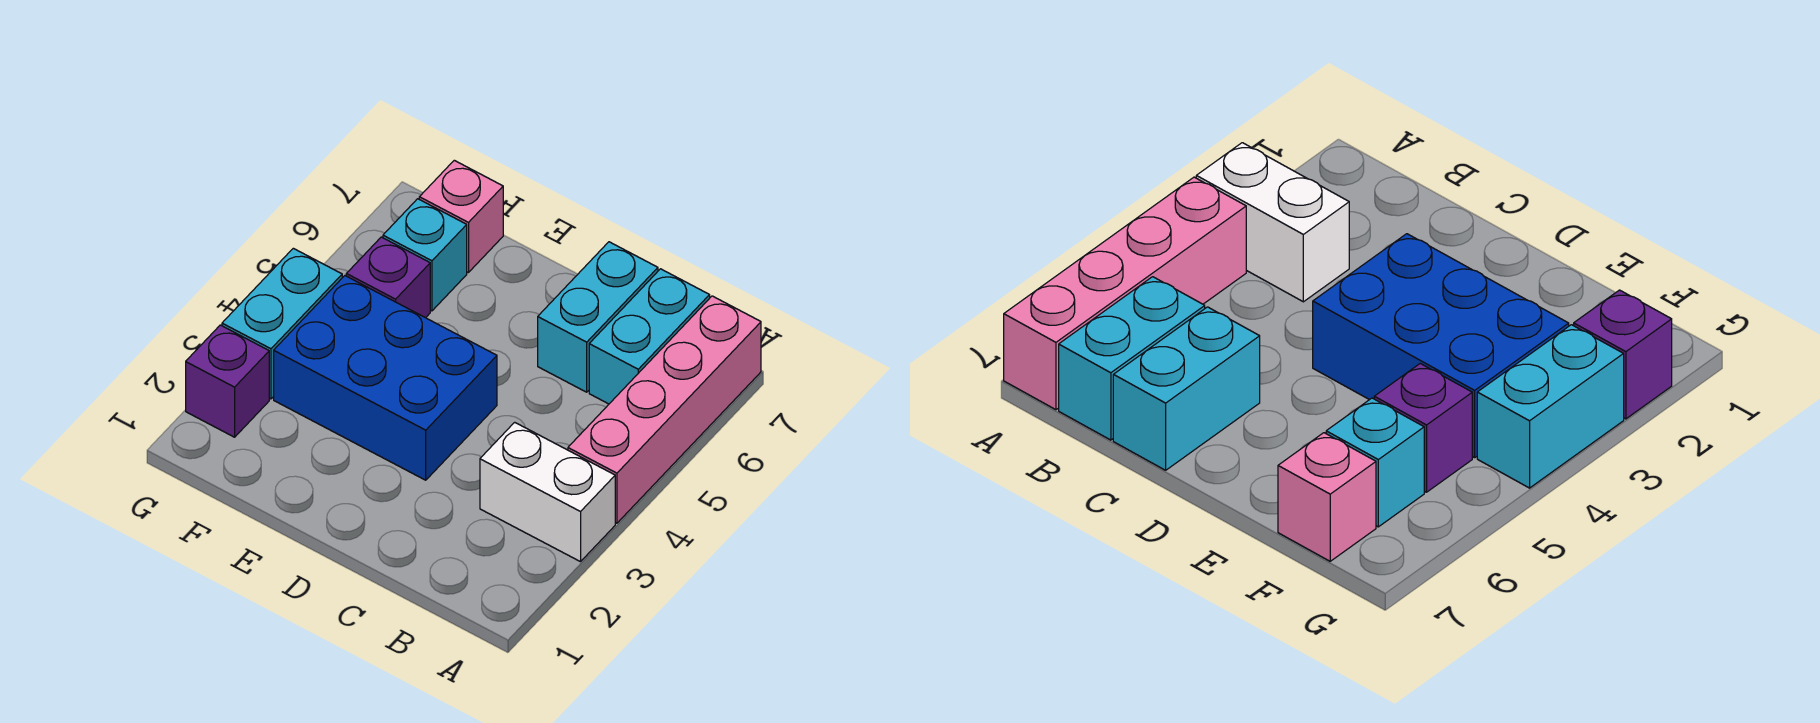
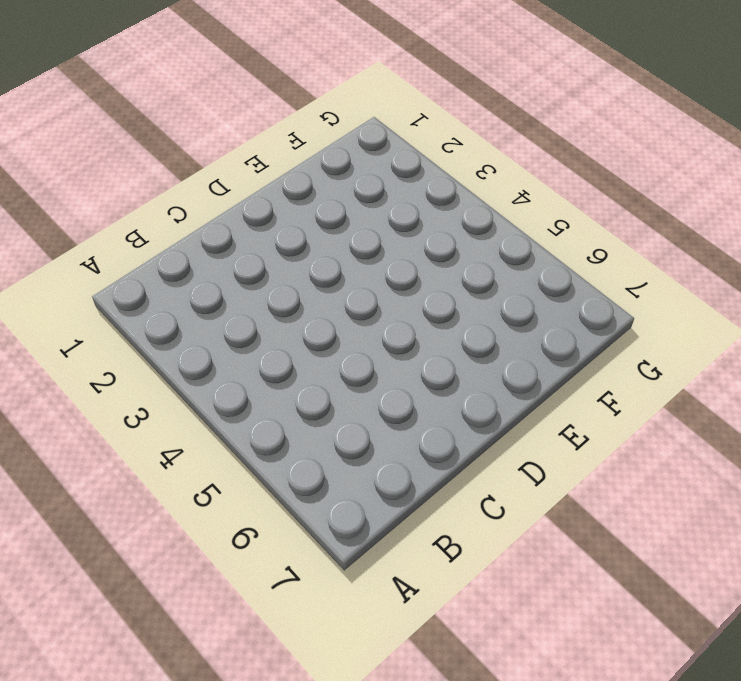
none -> white brick A3:B3 level 1
none -> pink brick A4:A7 level 1

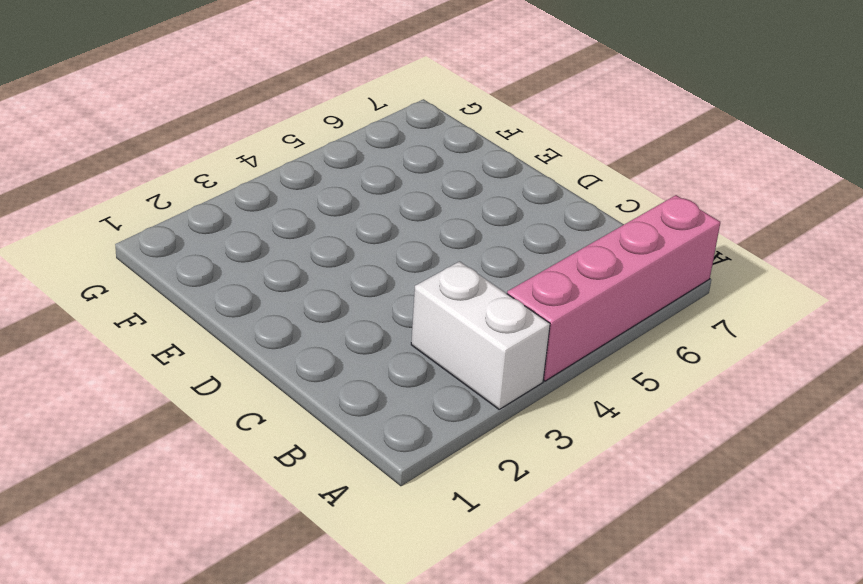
none -> cyan brick B6:B7 level 1
none -> cyan brick C6:C7 level 1

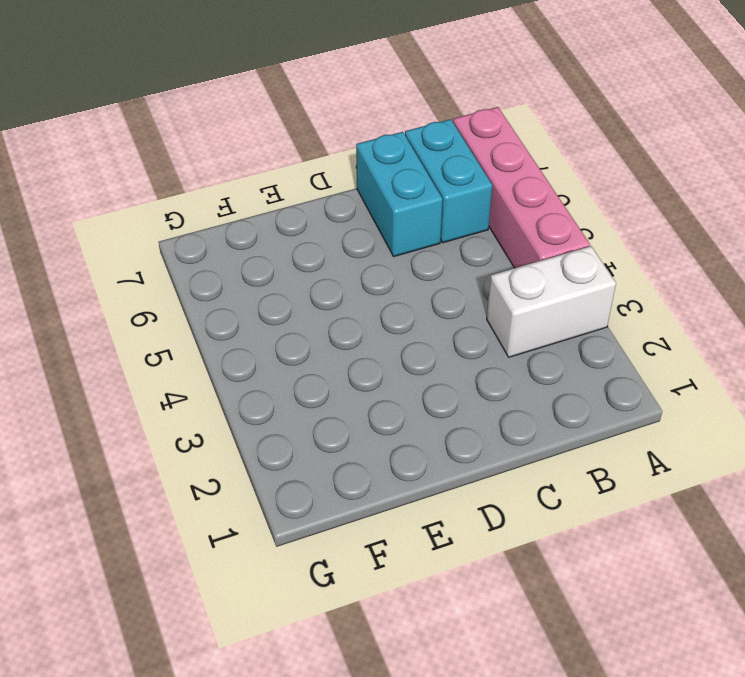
none -> blue brick D3:F4 level 1
none -> purple brick F5 level 1

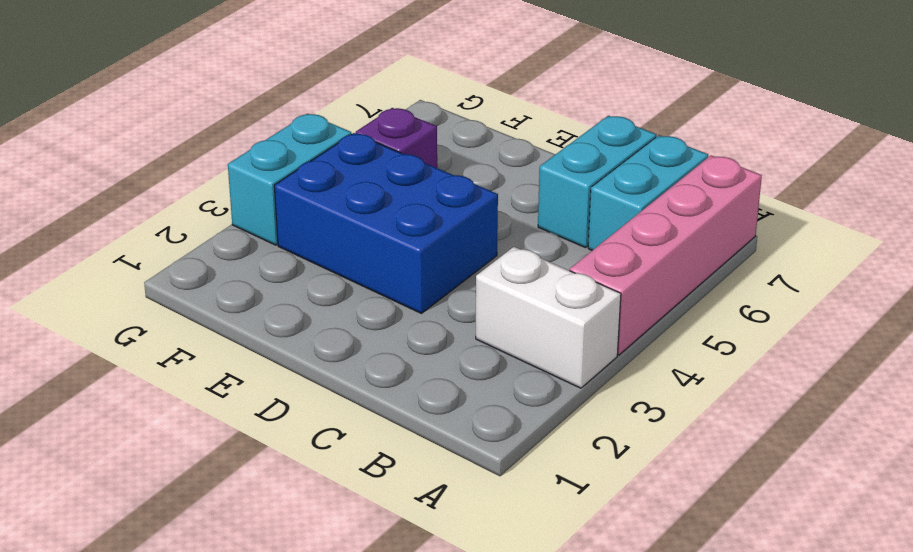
none -> cyan brick F6 level 1
none -> pink brick F7 level 1

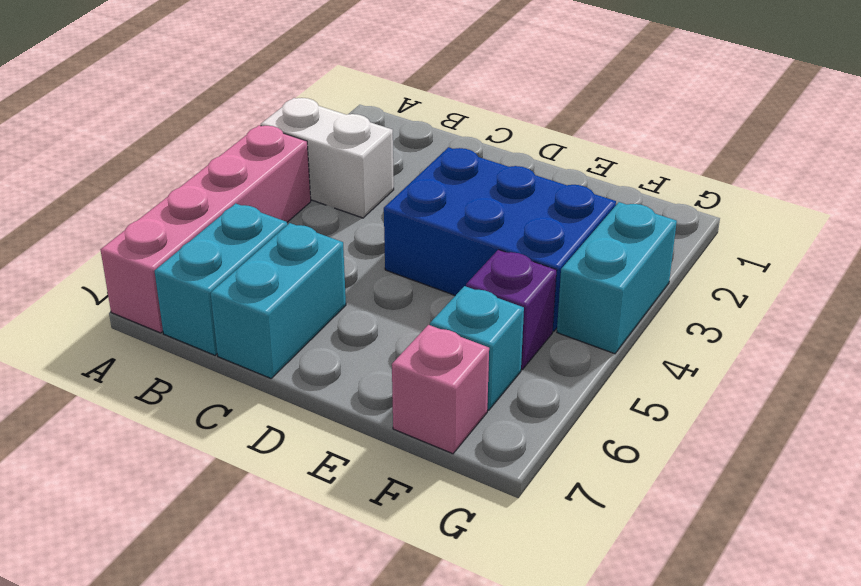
none -> purple brick G2 level 1

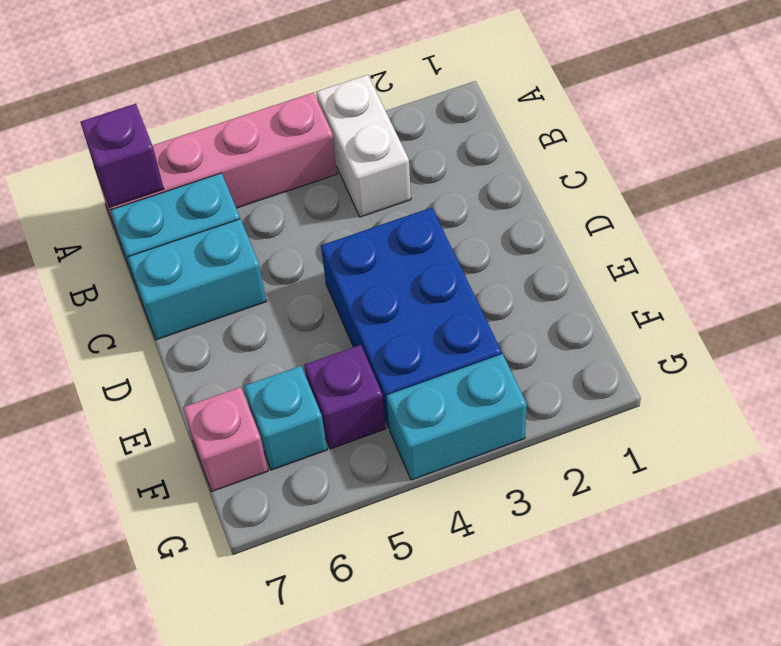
purple brick A7 level 2 -> purple brick G2 level 1

